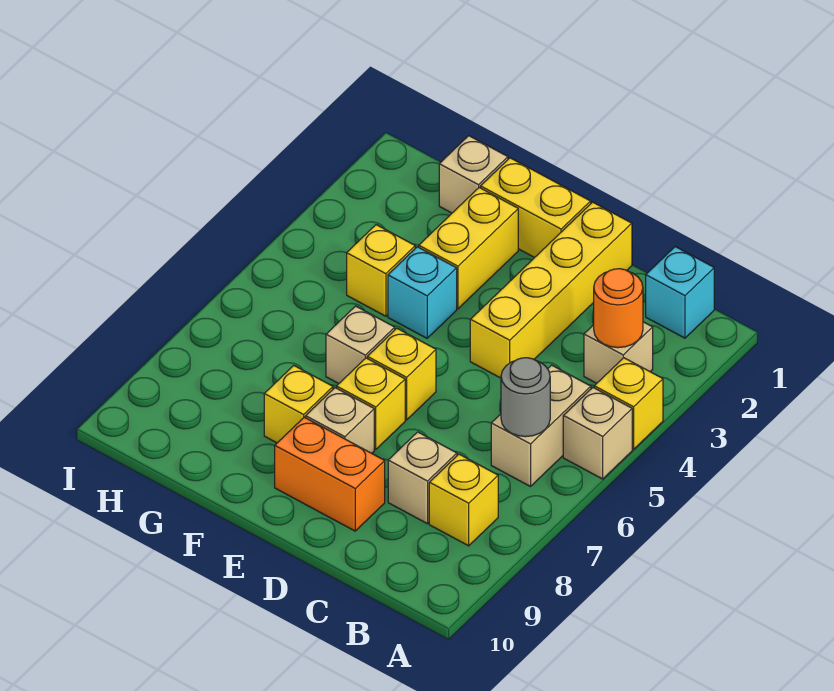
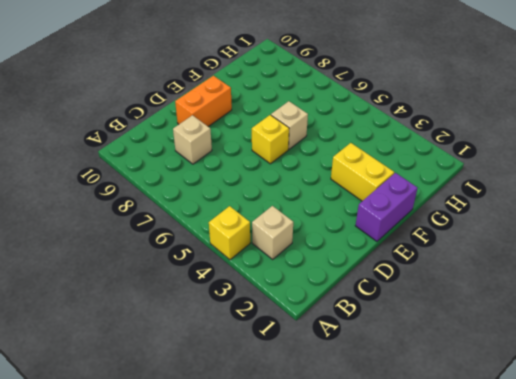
purple brick E1:F1 level 1 -> yellow brick E1:F1 level 1
none -> tan brick A5 level 1
none -> cyan brick B1 level 1
none -> tan brick B5:B6 level 1

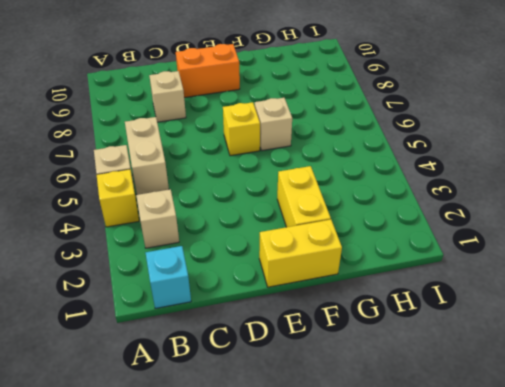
none -> yellow brick B8 level 1
none -> yellow brick D1:D4 level 1
none -> yellow brick E7 level 1

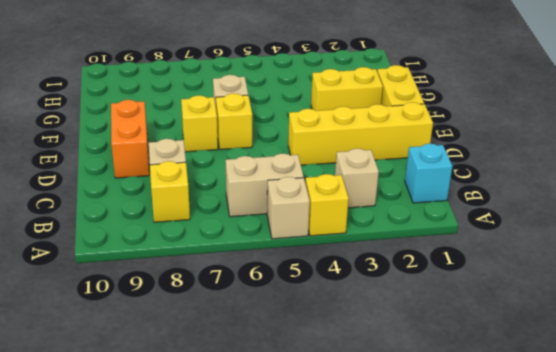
none -> tan brick E8 level 1
none -> cyan brick F4 level 1
none -> yellow brick F8 level 1

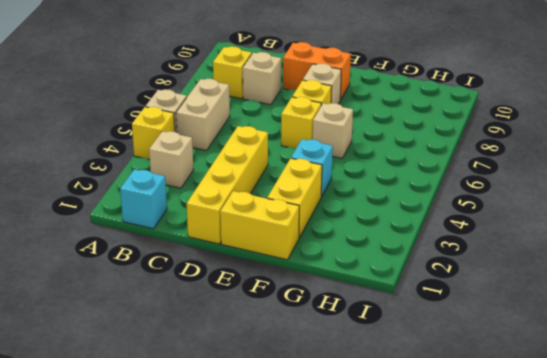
none -> yellow brick F8 level 1
none -> tan brick G1 level 1
none -> yellow brick G4 level 1

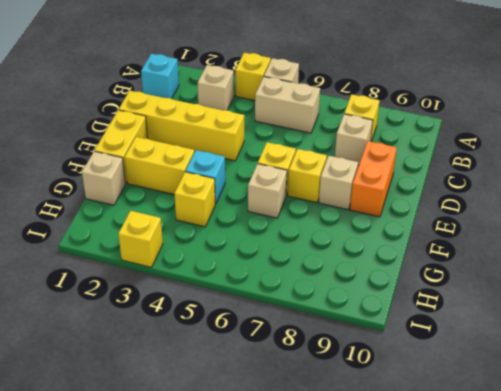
yellow brick I3 level 1 -> yellow brick F8 level 1
none -> orange round brick B3 level 2
none -> grey round brick B6 level 2

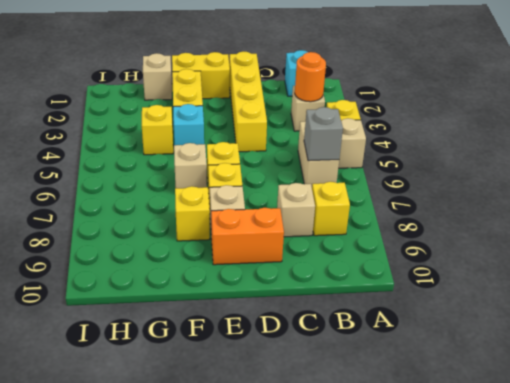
grey brick B6 level 2 -> grey round brick B6 level 2

